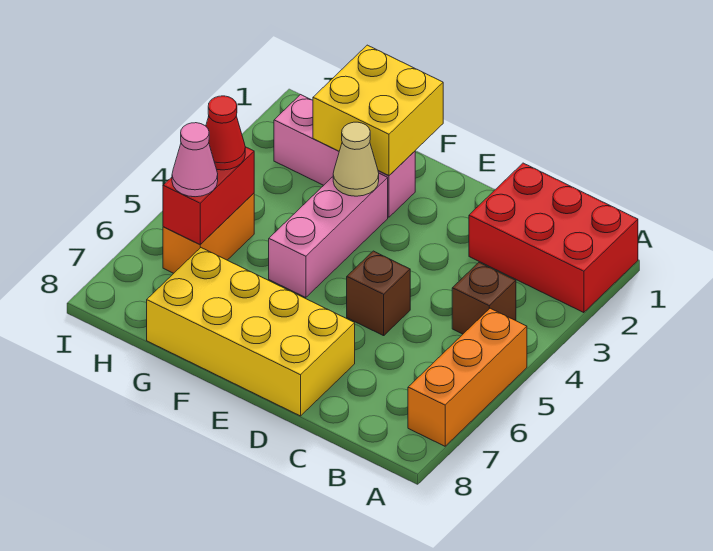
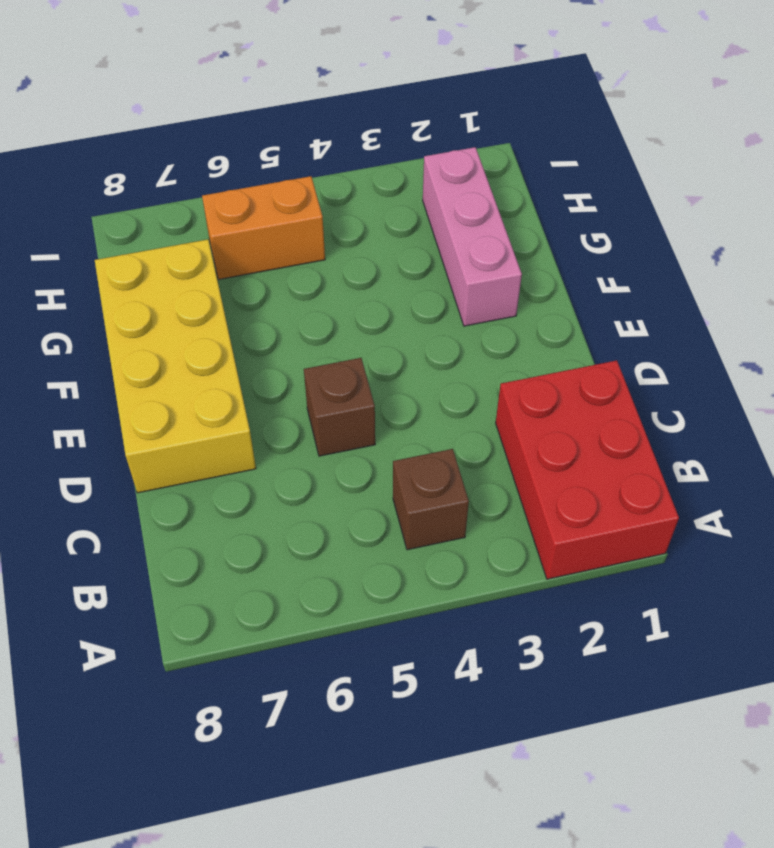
none -> orange brick A5:A7 level 1
none -> pink brick F3:F5 level 1
none -> yellow brick F1:G2 level 2

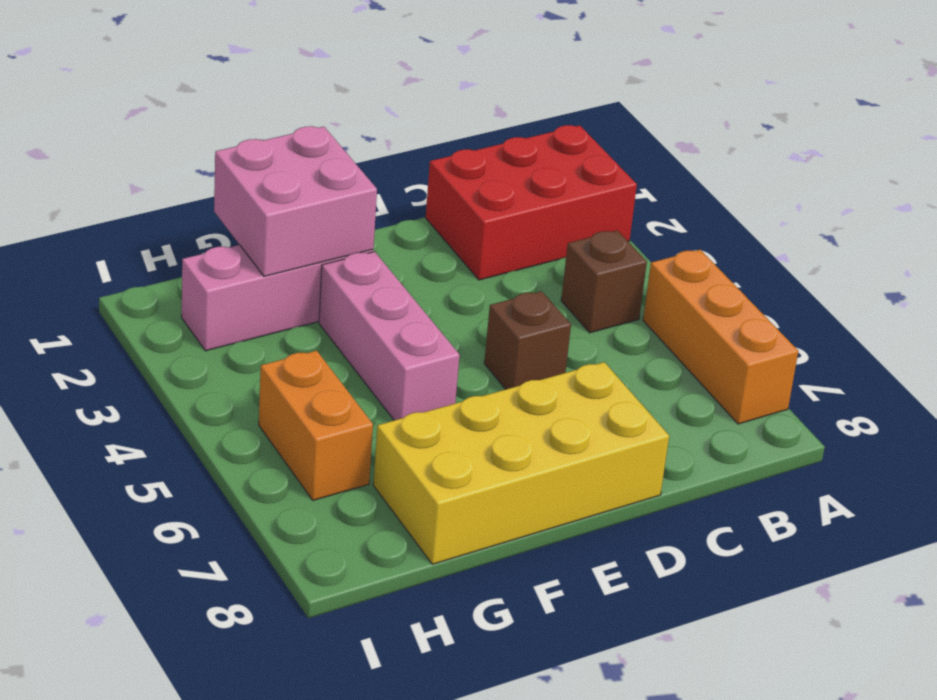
pink brick F1:G2 level 2 -> yellow brick F1:G2 level 2
none -> tan cone F3 level 2
none -> red brick H5:H6 level 2
none -> red cone H5 level 3

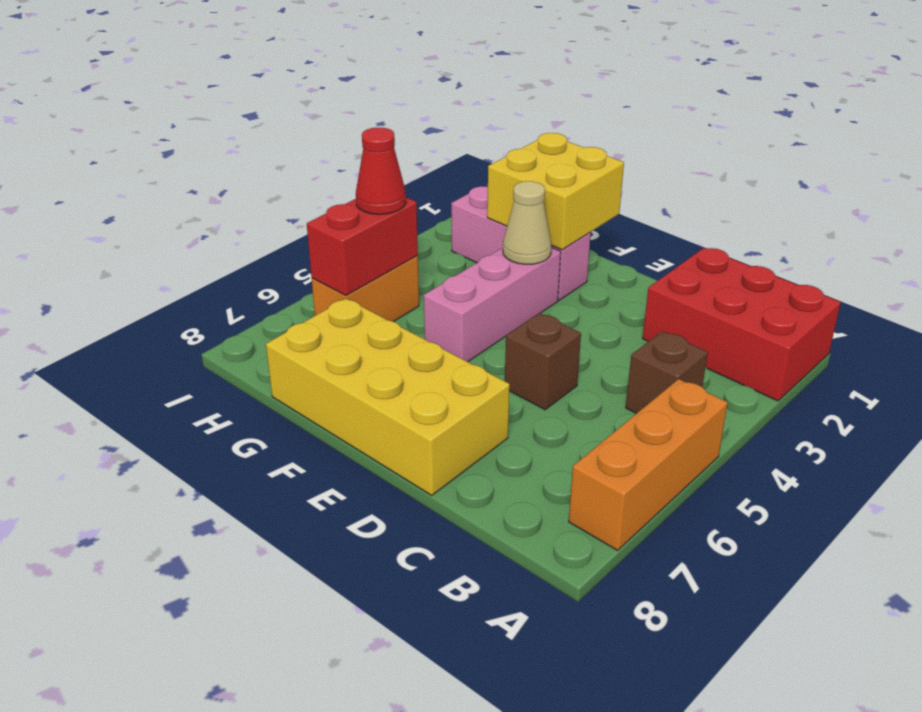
none -> pink cone H6 level 3

